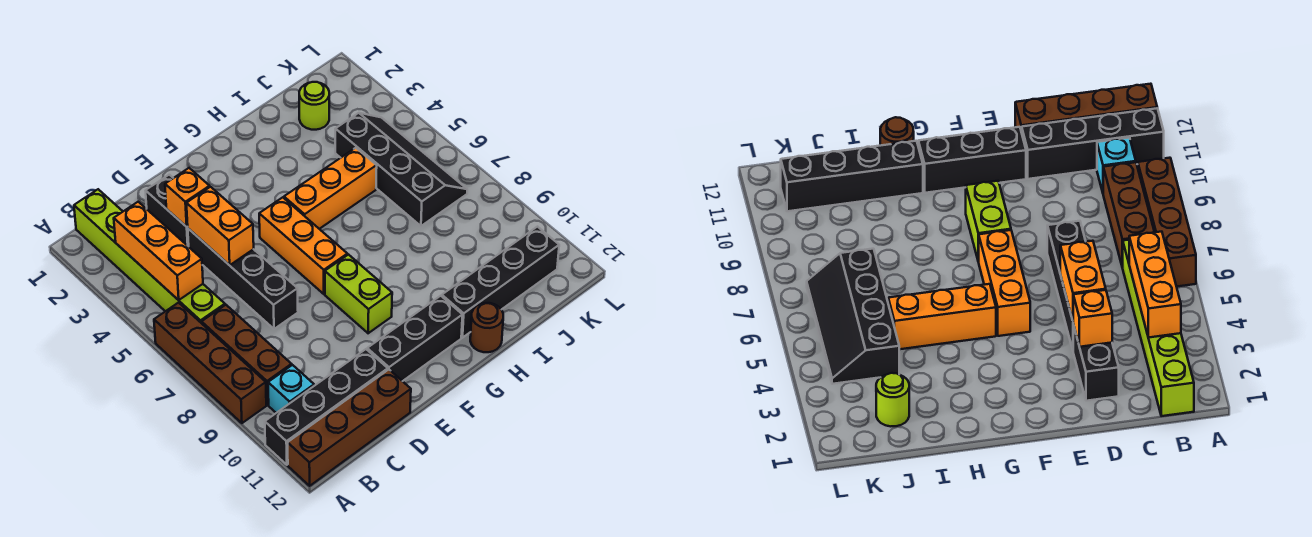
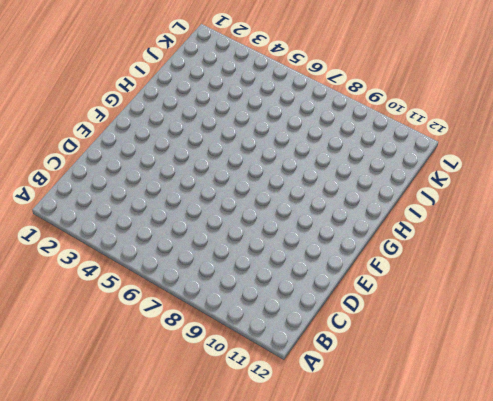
none -> brown brick A6:A9 level 1
none -> black brick A11:D11 level 1
none -> brown brick A12:D12 level 1

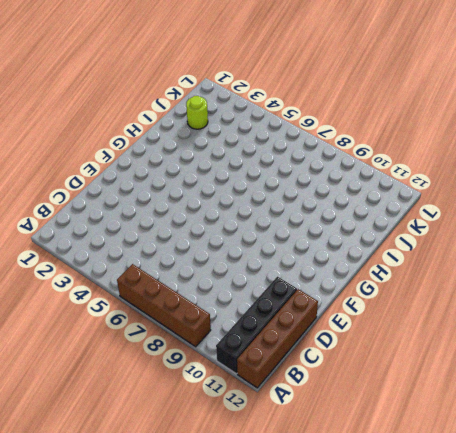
none -> lime brick B1:B6 level 1
none -> brown brick B7:B9 level 1
none -> cyan brick B10 level 1

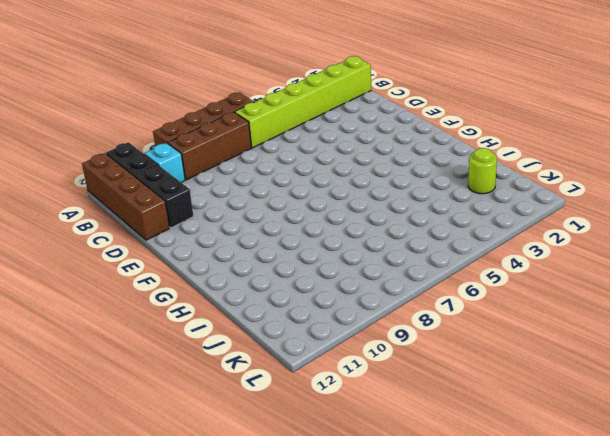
none -> black brick D2:D3 level 1
none -> black brick D4:D7 level 1
none -> black brick E11:G11 level 1

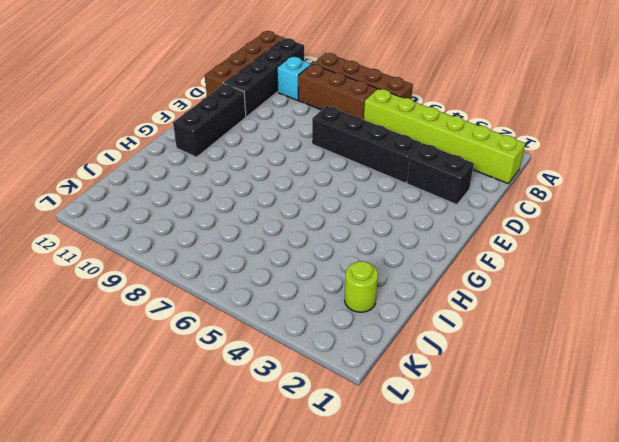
none -> orange brick F5:F7 level 1
none -> lime brick F8:F9 level 1
none -> orange brick G5:I5 level 1

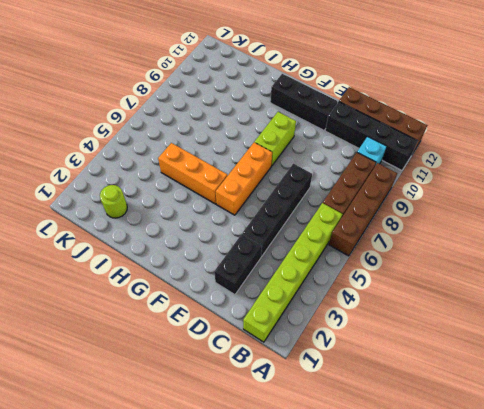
none -> black brick H11:K11 level 1
none -> brown round brick H12 level 1
none -> black slope J4:K7 level 1 top J

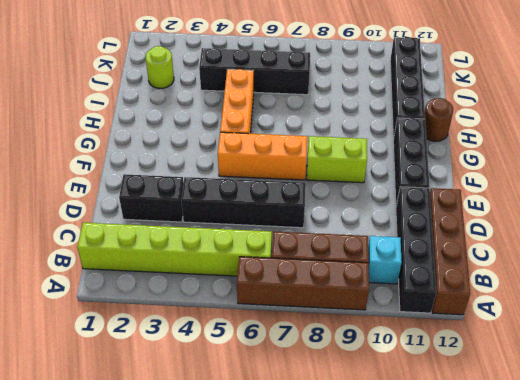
none -> orange brick B3:B5 level 2
none -> orange brick D3 level 2
none -> orange brick D4:D5 level 2

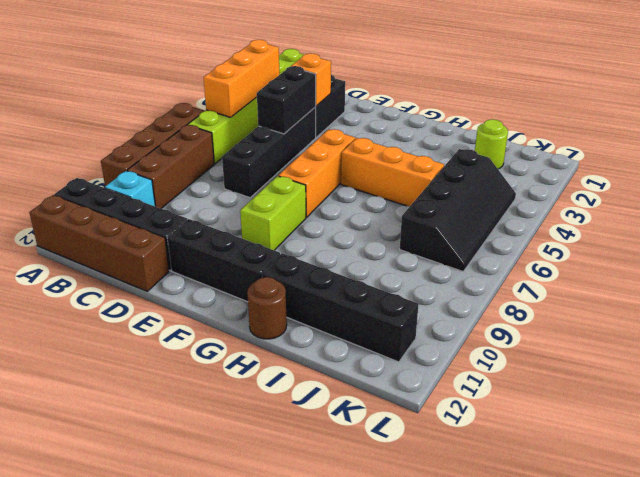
black brick D4:D5 level 2 -> orange brick D4:D5 level 2

